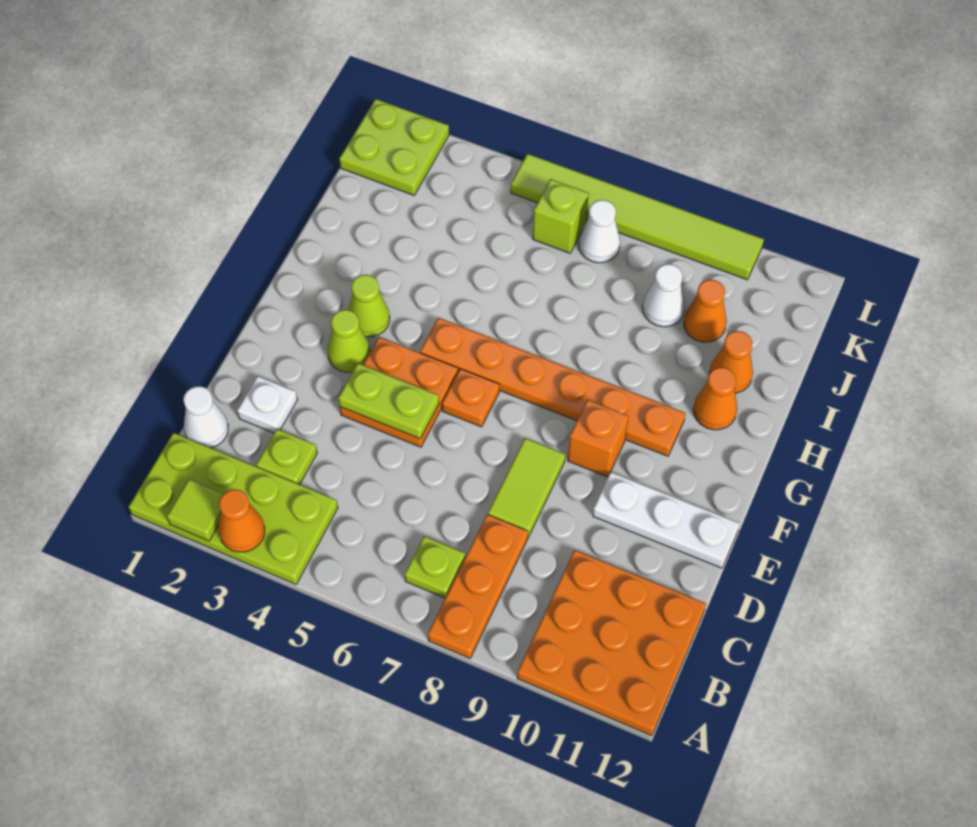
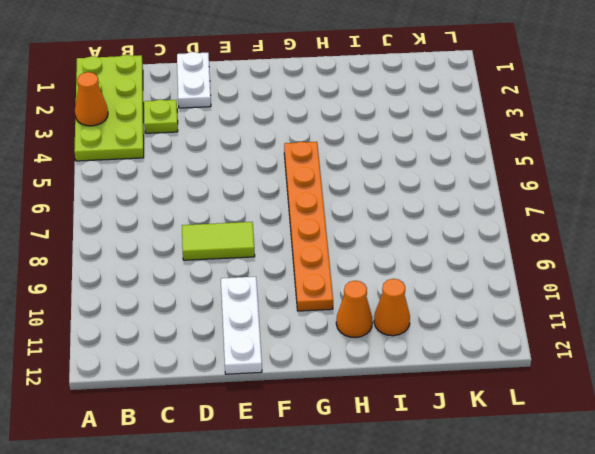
white plate D1:D2 level 1 -> white plate D2 level 1
none -> orange plate A8:C8 level 1
none -> orange plate A10:C12 level 1
none -> lime plate B7 level 1

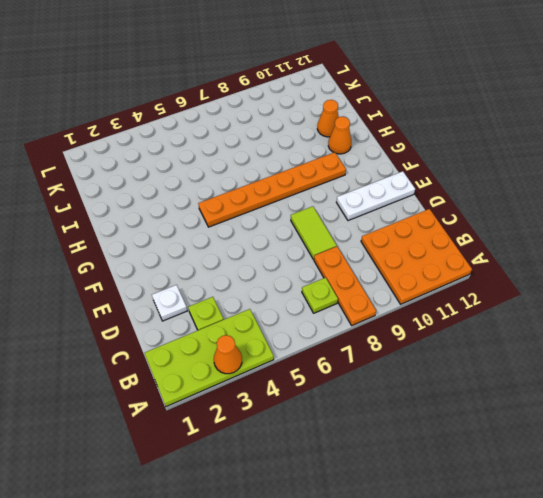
none -> white cone C1 level 1
none -> orange plate E4:F5 level 1
none -> lime cone F3 level 1

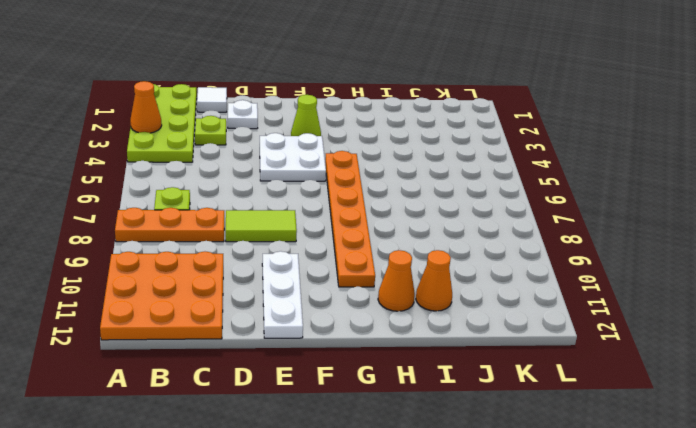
white tile C1 level 1 -> white cone C1 level 1
white plate E4:F5 level 1 -> orange plate E4:F5 level 1
none -> orange plate F6 level 1
none -> orange brick F9 level 1
none -> lime cone G3 level 1

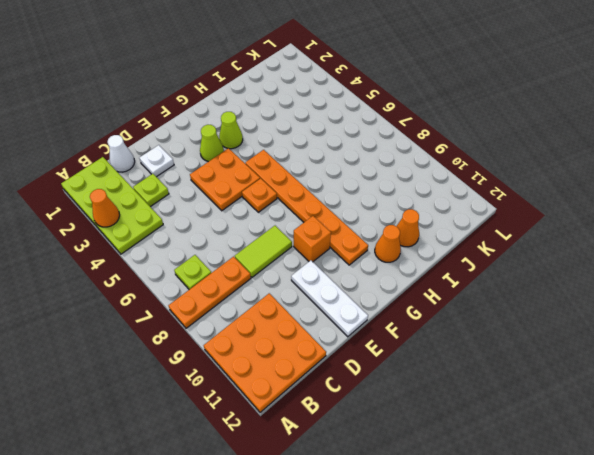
none -> white cone J9 level 1
none -> orange cone J10 level 1
none -> lime plate K1:L2 level 1

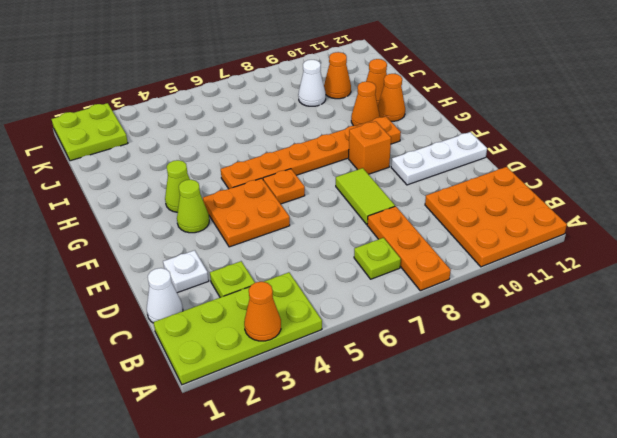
orange cone H10 level 1 -> none
none -> lime brick K6 level 1
none -> white cone K7 level 1
none -> lime tile L5:L10 level 1

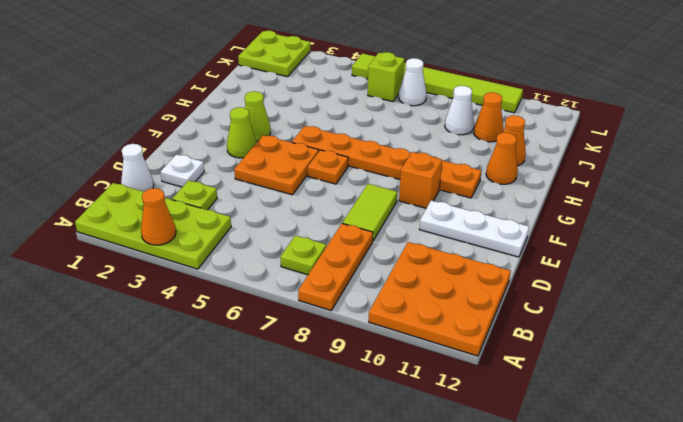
none -> lime tile A2 level 2
none -> lime plate E4:E5 level 2

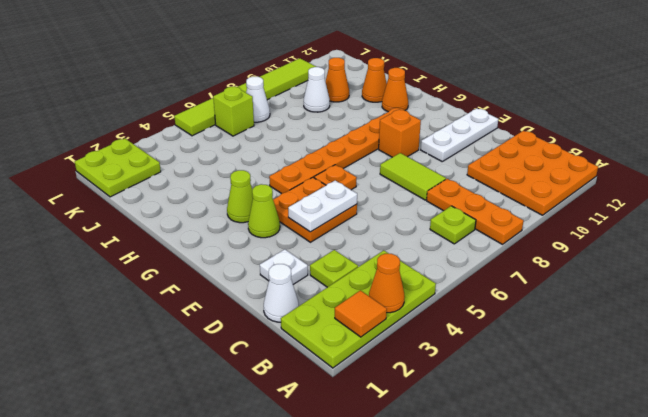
orange tile A2 level 2 -> lime tile A2 level 2
white plate E4:E5 level 2 -> lime plate E4:E5 level 2

